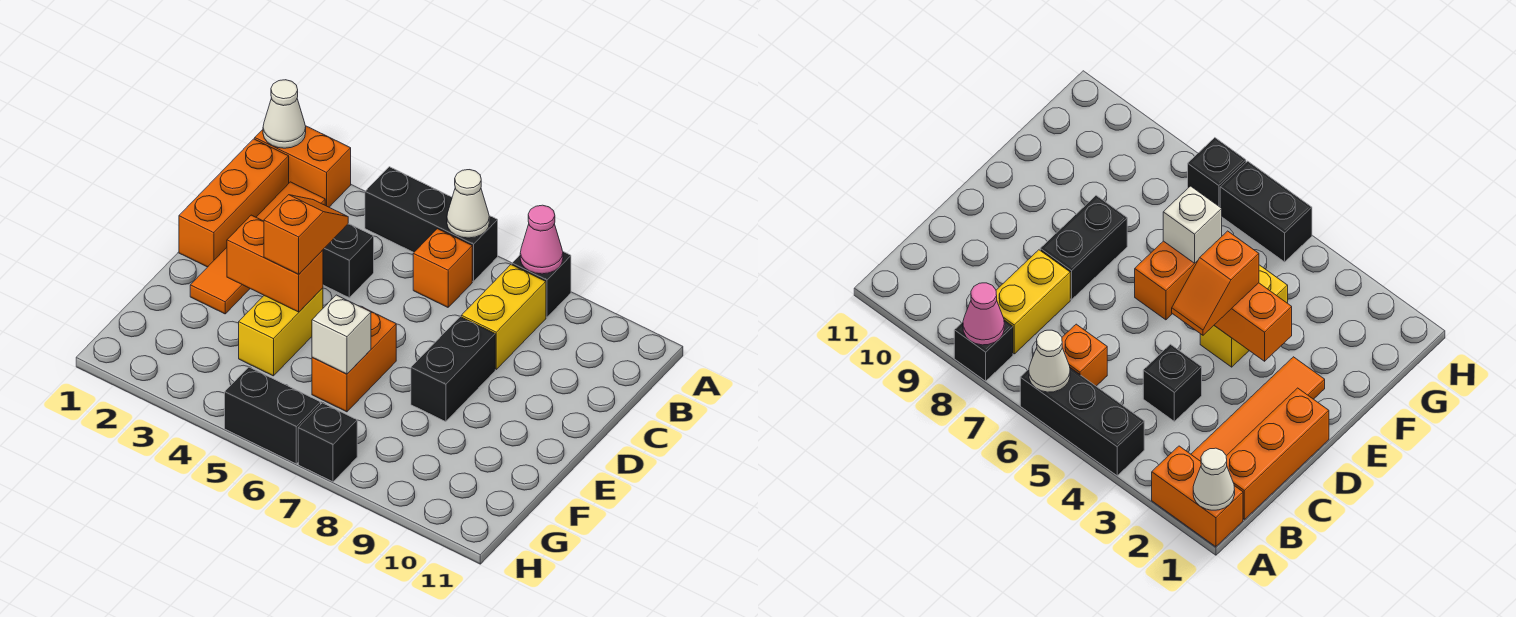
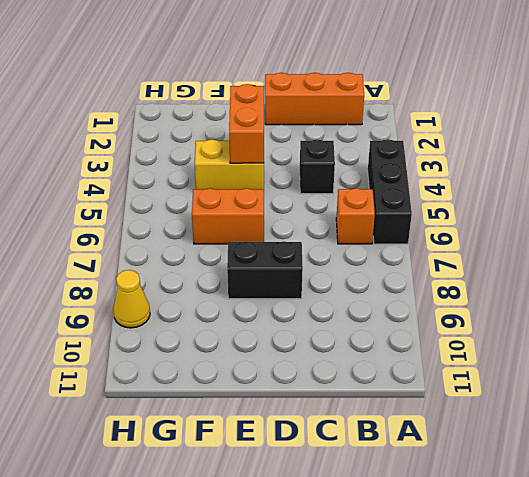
yellow cone H9 level 1 -> none
none -> orange brick A1:A2 level 1
none -> black brick A8 level 1
none -> orange tile B2:E2 level 1

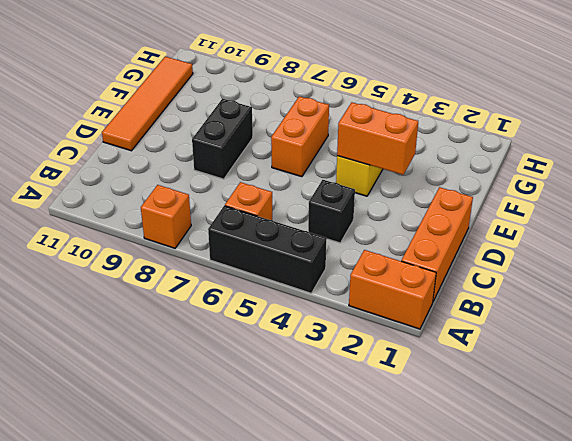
orange brick A8 level 1 -> black brick A8 level 1
orange tile D11:G11 level 1 -> orange tile B2:E2 level 1
none -> yellow brick B8:C8 level 1
none -> black brick H5:H6 level 1
none -> black brick H7 level 1

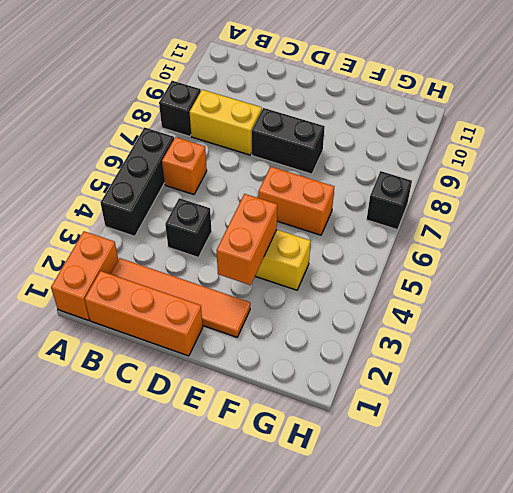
none -> black brick H5:H6 level 1
none -> white cone A1 level 2
none -> white cone A6 level 2

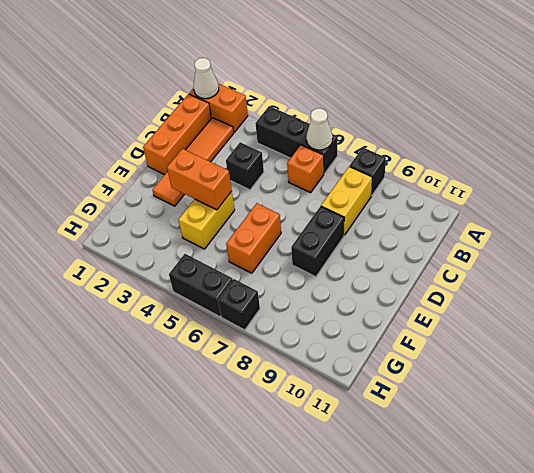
none -> pink cone A8 level 2
none -> white brick F6 level 2
none -> orange slope D4:E4 level 3 top E

